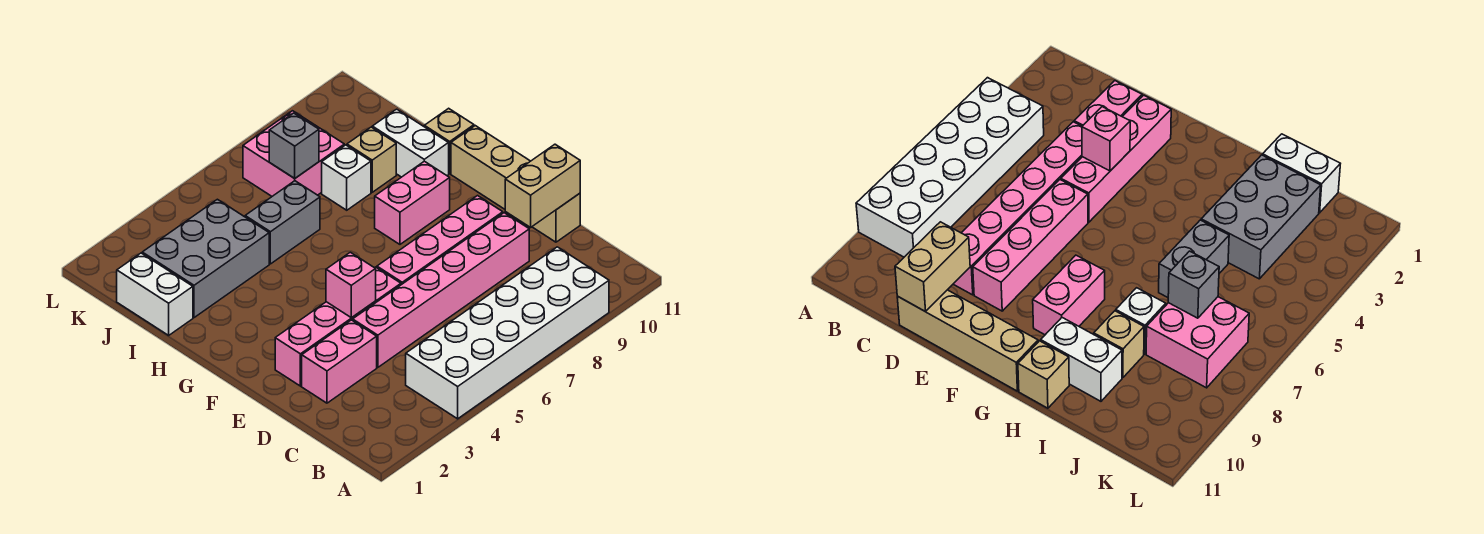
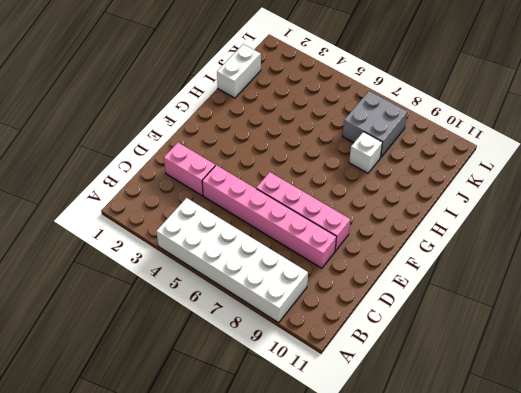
grey brick J7:K8 level 1 -> pink brick J7:K8 level 1
none -> tan brick D11:G11 level 1
none -> pink brick E2:E5 level 1
none -> pink brick G8:G9 level 1

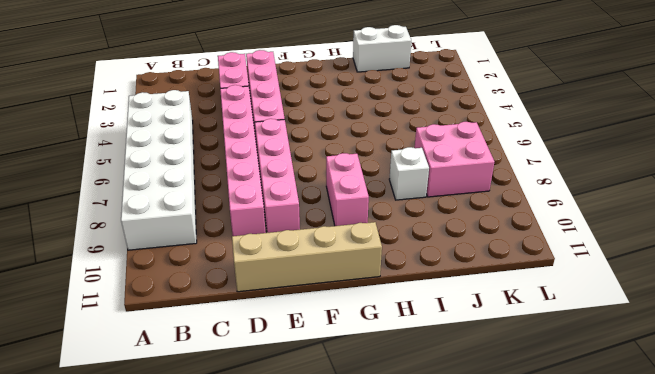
none -> white brick H10:I10 level 1
none -> tan brick H11 level 1
none -> grey brick I2:J4 level 1

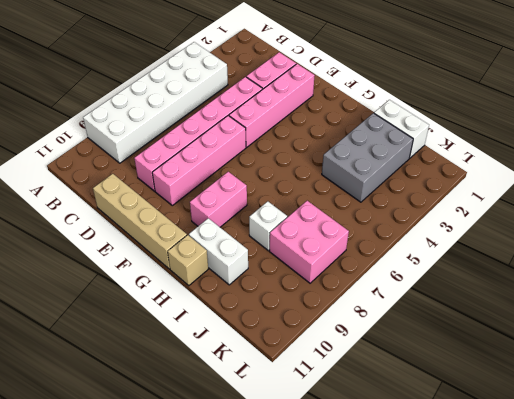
none -> grey brick I5:I6 level 1
none -> tan brick I9 level 1
none -> tan brick D10:D11 level 2

